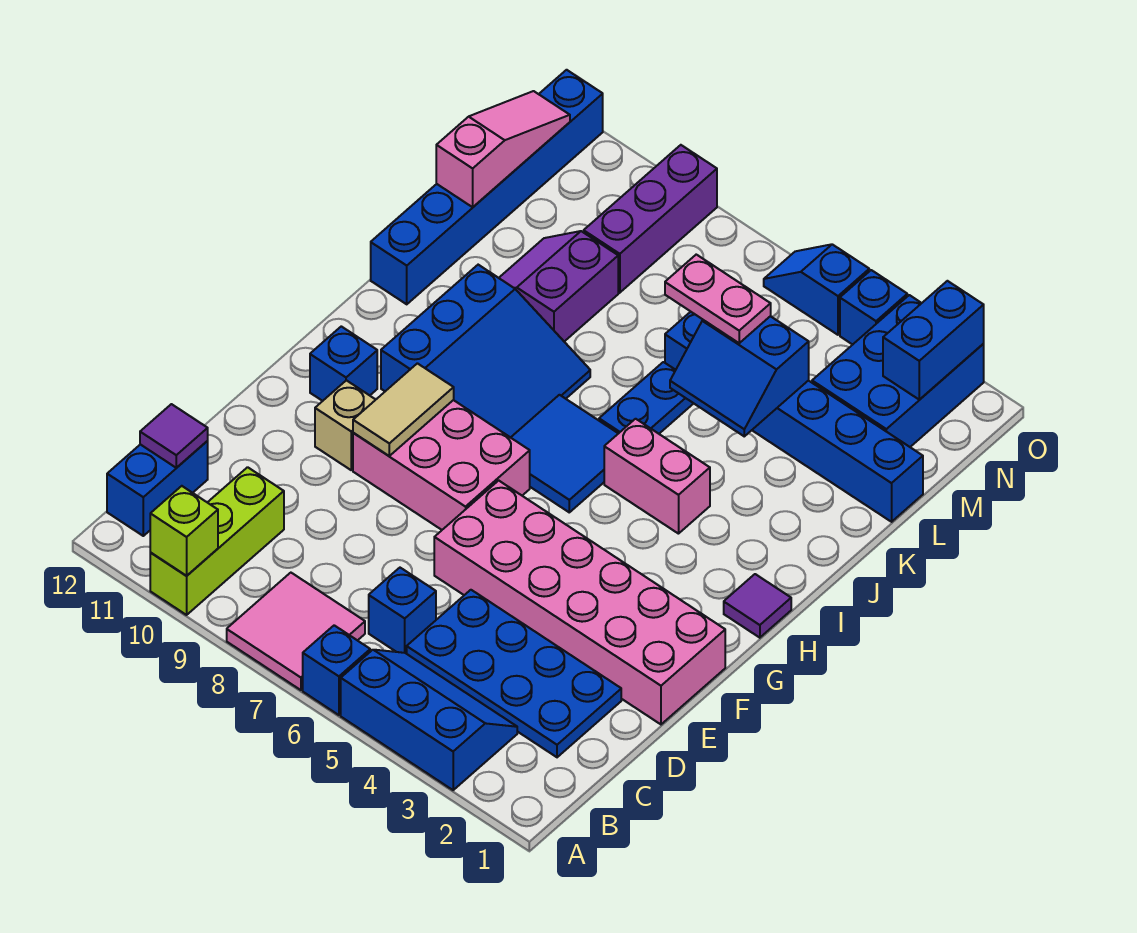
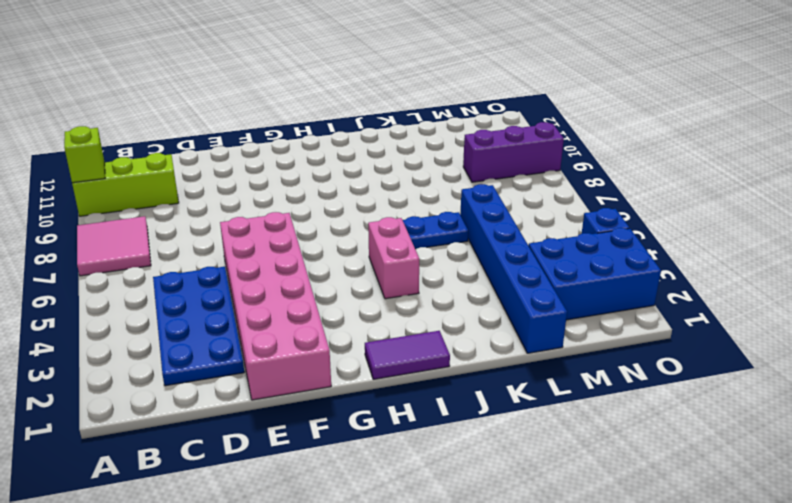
purple tile H1:I1 level 1 -> purple tile H1 level 1
none -> blue slope A3:B5 level 1 top A
none -> blue brick A6 level 1
none -> blue brick B12:C12 level 1
none -> blue brick C6 level 1

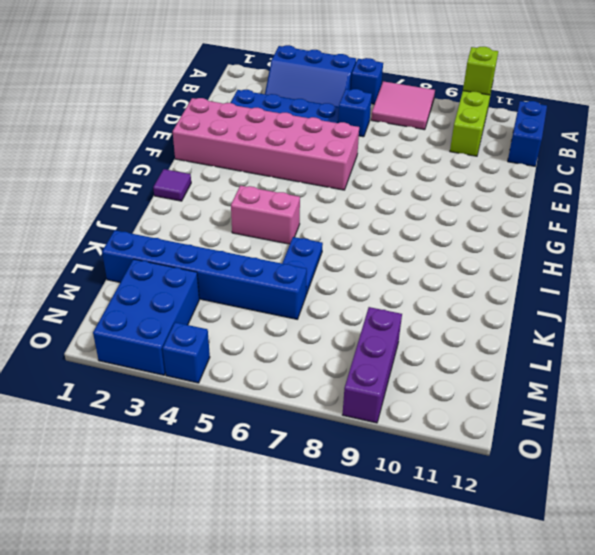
none -> pink brick F7:G9 level 1
none -> tan brick F10 level 1
none -> blue brick G11 level 1
none -> blue tile H6:I7 level 1

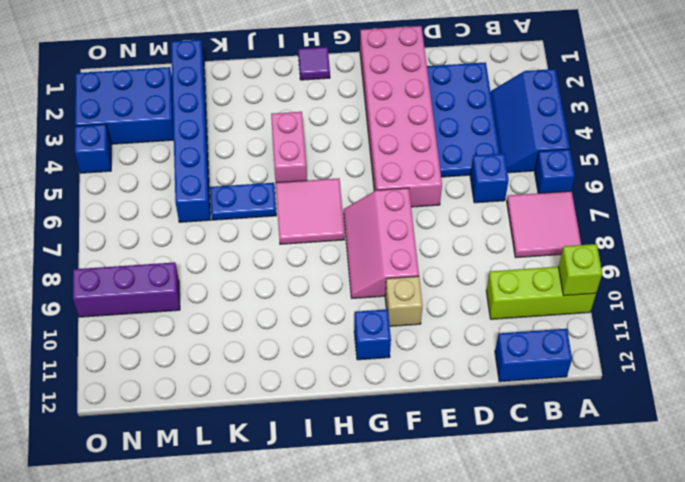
pink slope F7:G9 level 1 top F -> pink brick F7:G9 level 1
pink tile H6:I7 level 1 -> blue tile H6:I7 level 1
none -> blue slope H8:J10 level 1 top 10
none -> blue brick J12:O12 level 1
none -> purple slope K9:L10 level 1 top 9
none -> blue slope O5:O6 level 1 top 5

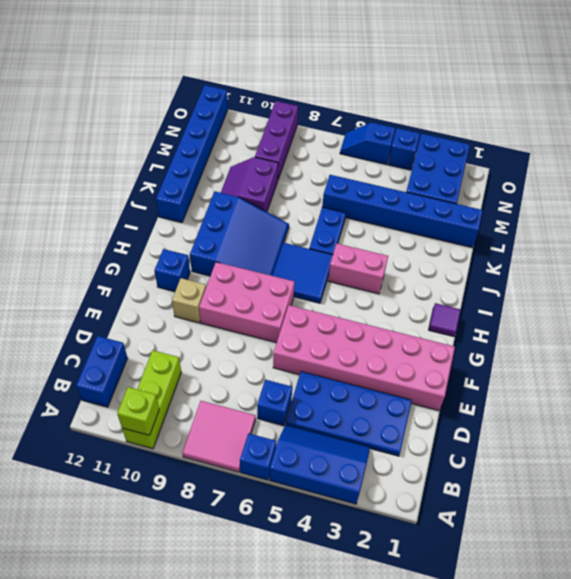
none -> purple tile C12 level 2
none -> tan tile F9:G9 level 2
none -> blue slope K4:L5 level 2 top L
none -> pink slope L12:N12 level 2 top L

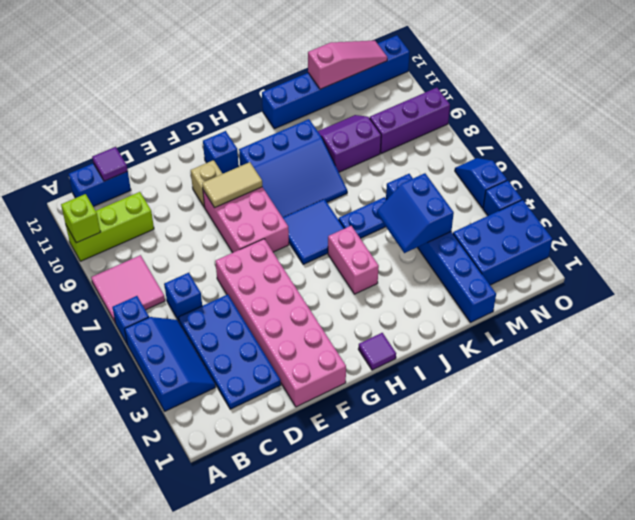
none -> blue brick N2:O2 level 2
none -> pink plate L5:L6 level 3

